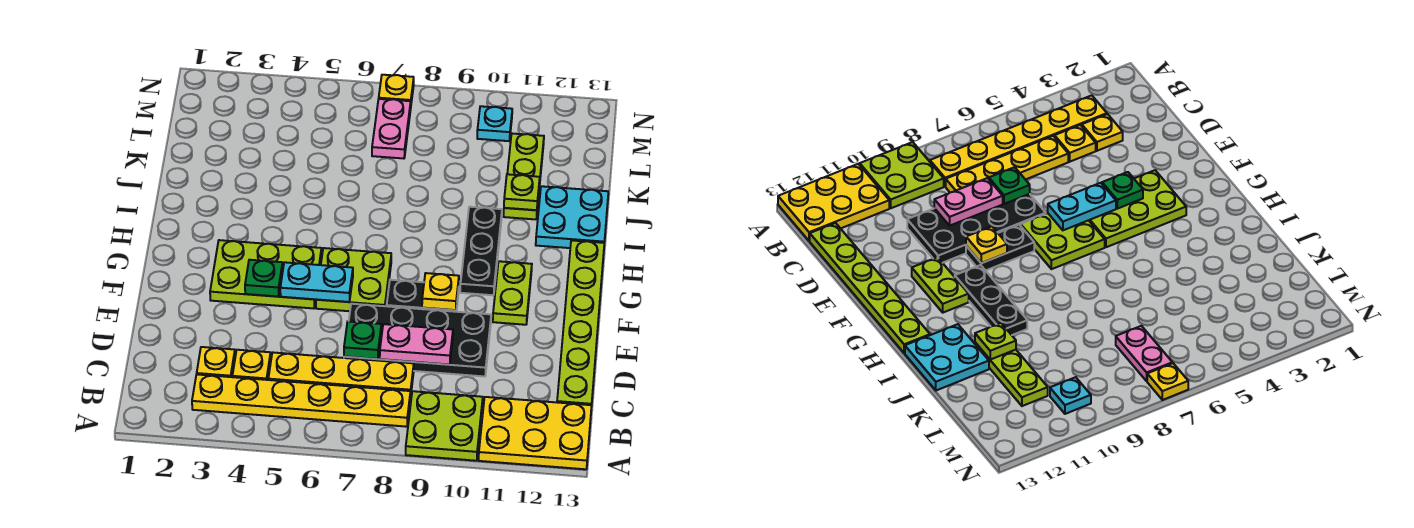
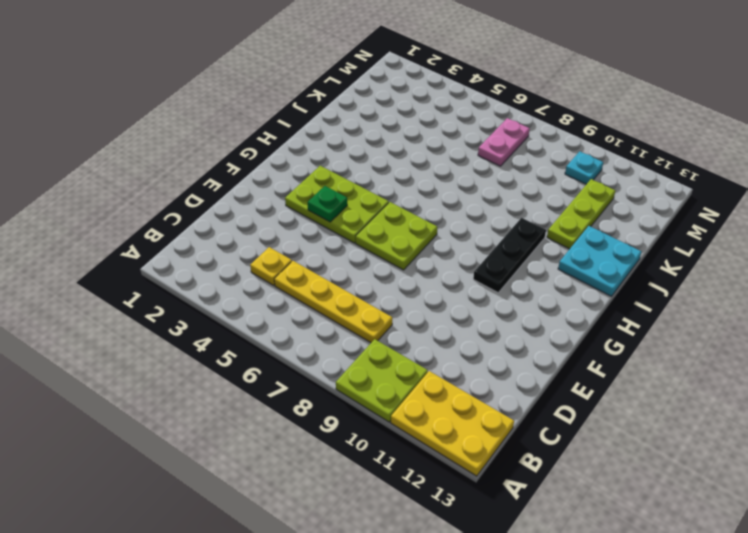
none -> yellow plate B3:B8 level 1
none -> yellow plate C3 level 1
none -> lime plate C13:H13 level 1

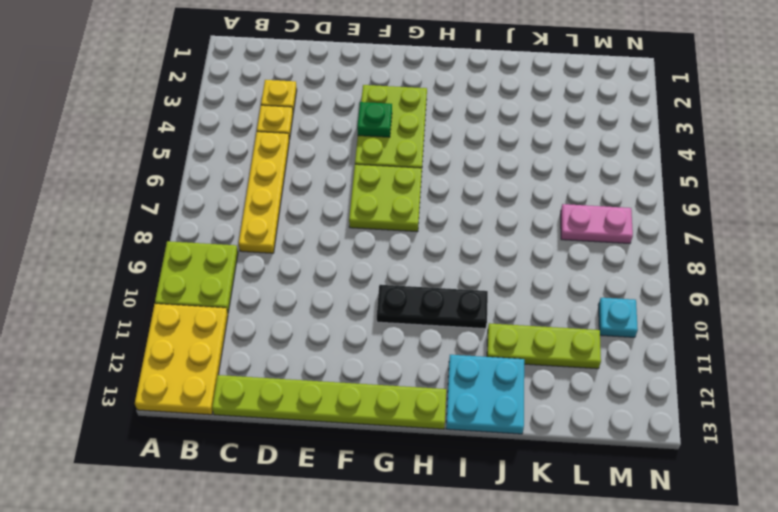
none -> yellow plate B3:B8 level 1
none -> black plate D7:E10 level 1
none -> black plate F8:F9 level 1

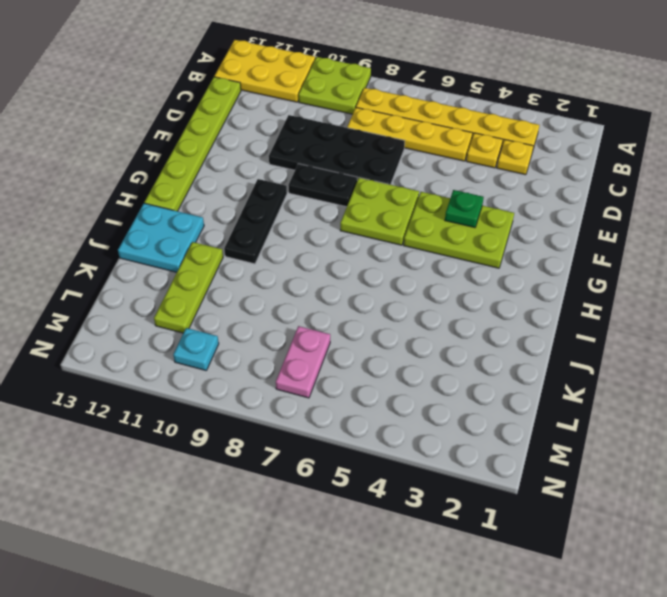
none -> lime plate F11:G11 level 1
none -> yellow plate N7 level 1
none -> green plate D7 level 2

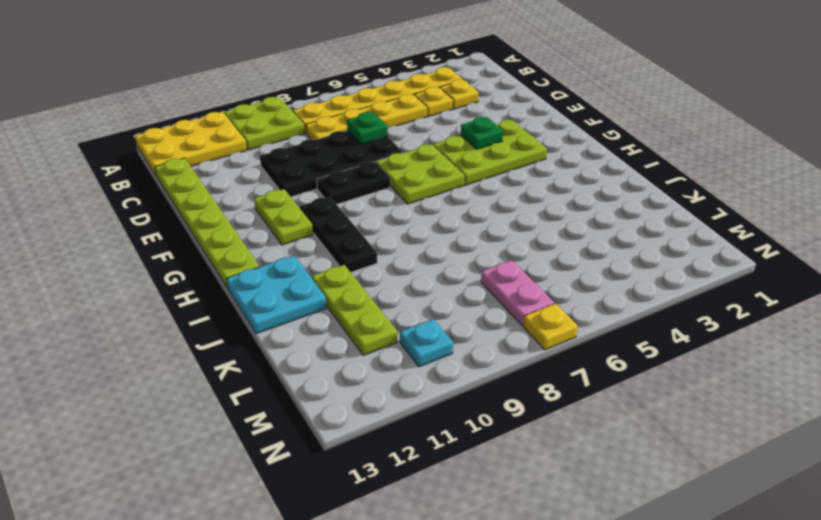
none -> pink plate D8:D9 level 2
none -> cyan plate F5:F6 level 2
none -> yellow plate F9 level 2

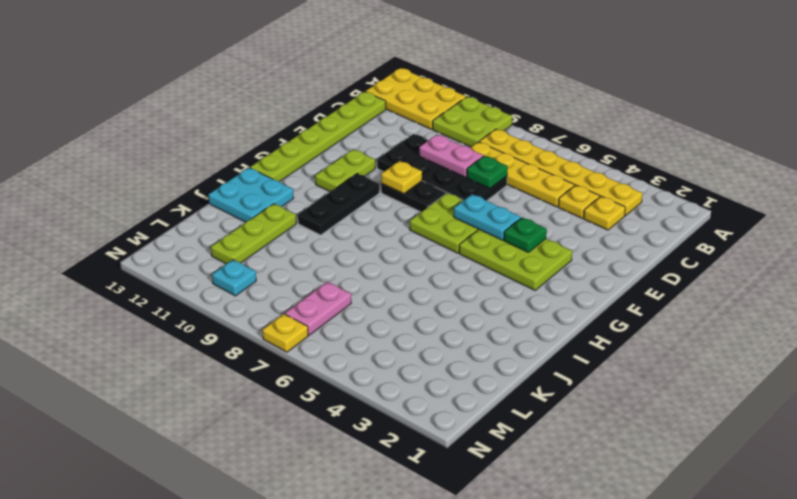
none -> lime plate J11 level 2

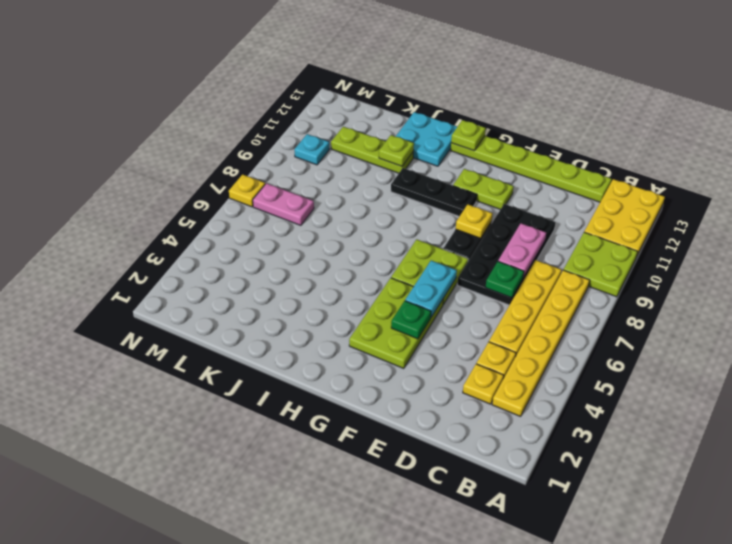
lime plate H13 level 2 -> none

